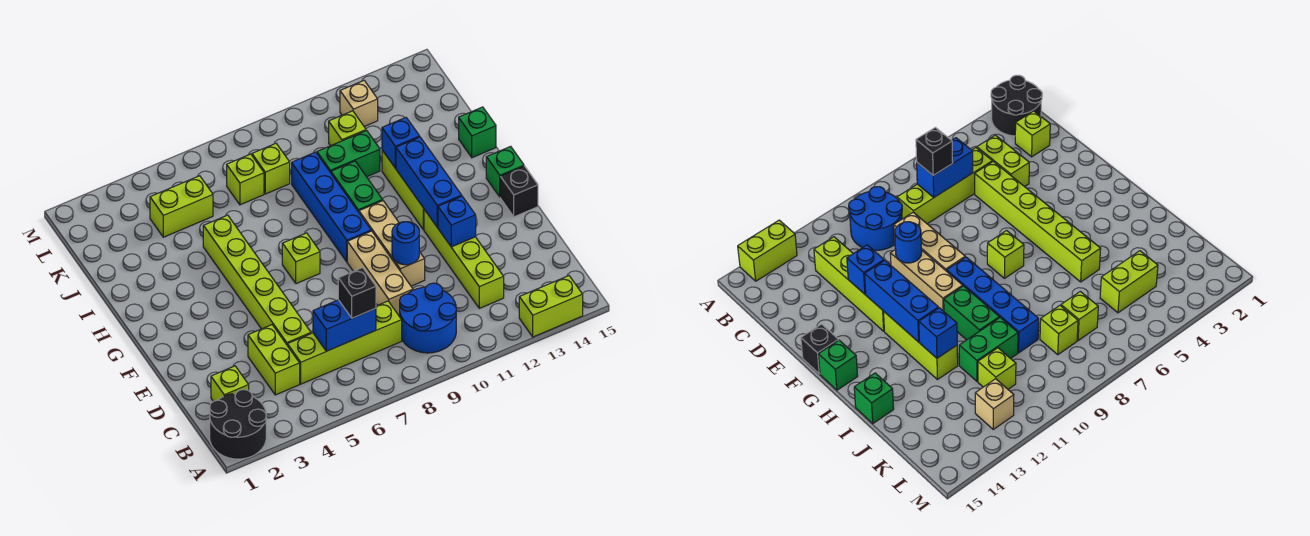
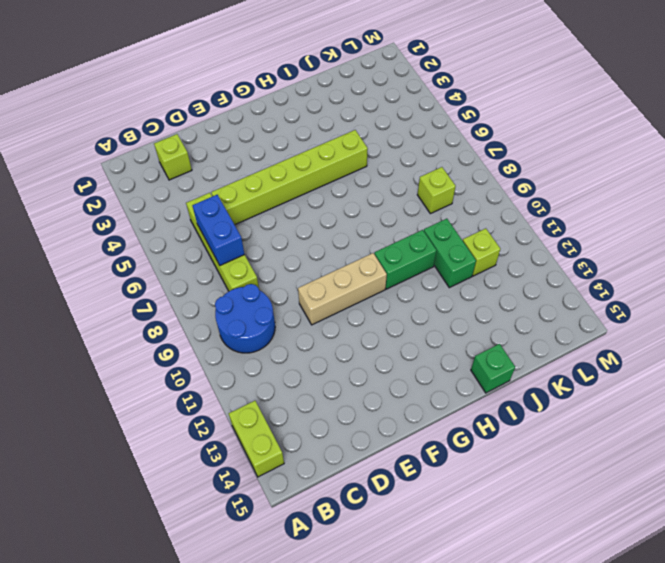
none -> black round brick A1:B2 level 1
none -> lime brick C4:D4 level 1
none -> lime brick C12:F12 level 1

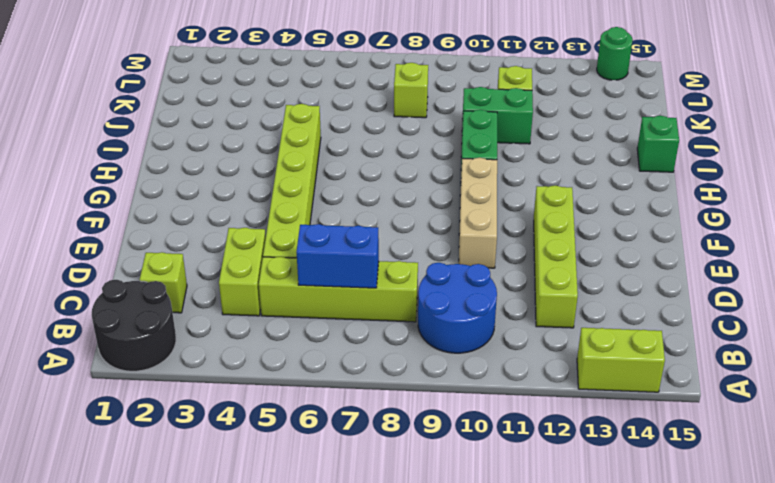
green round brick M14 level 1 -> none
none -> tan brick D9:F9 level 1
none -> black brick F15 level 1
none -> lime brick G7 level 1

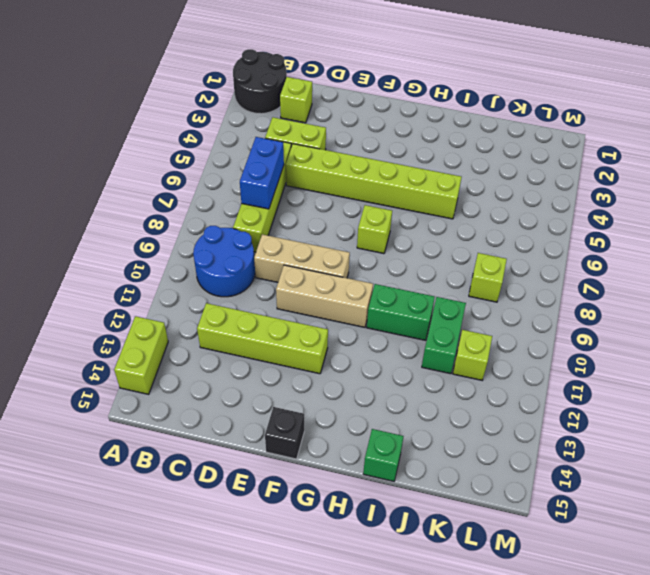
none -> blue brick G9:J9 level 1
none -> lime brick G12:I12 level 1
none -> green brick G15 level 1

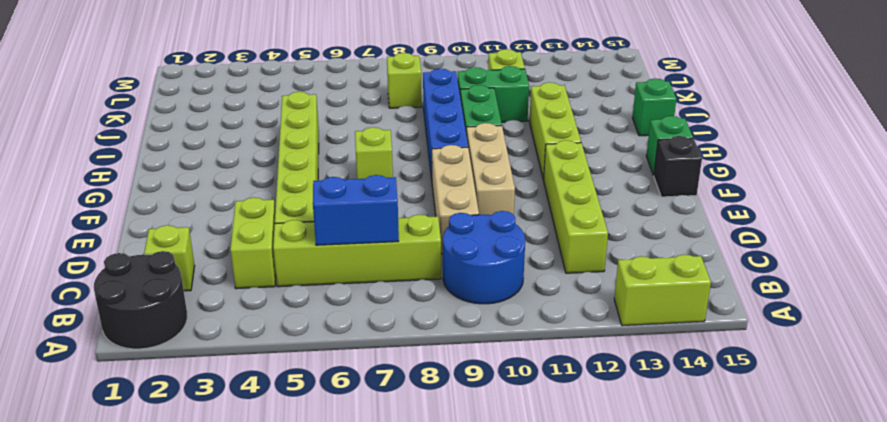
none -> lime brick K4:K5 level 1
none -> lime brick K7 level 1
none -> tan brick L12 level 1

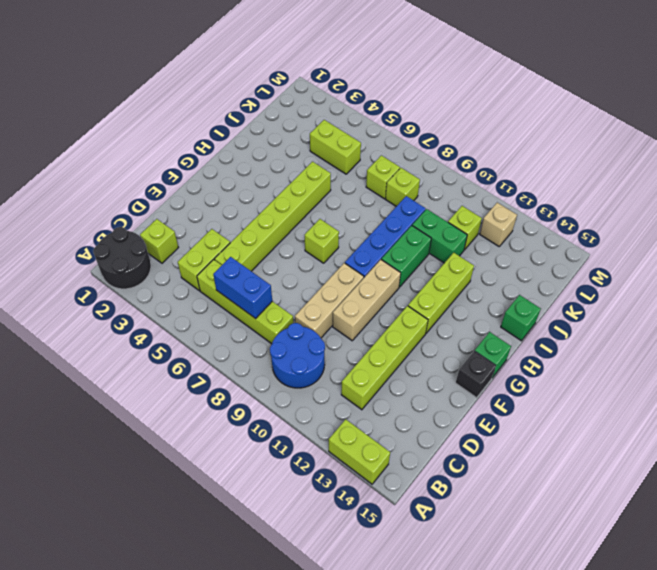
none -> blue round brick E10 level 2
none -> blue brick E12 level 2
none -> blue brick F12:H12 level 2

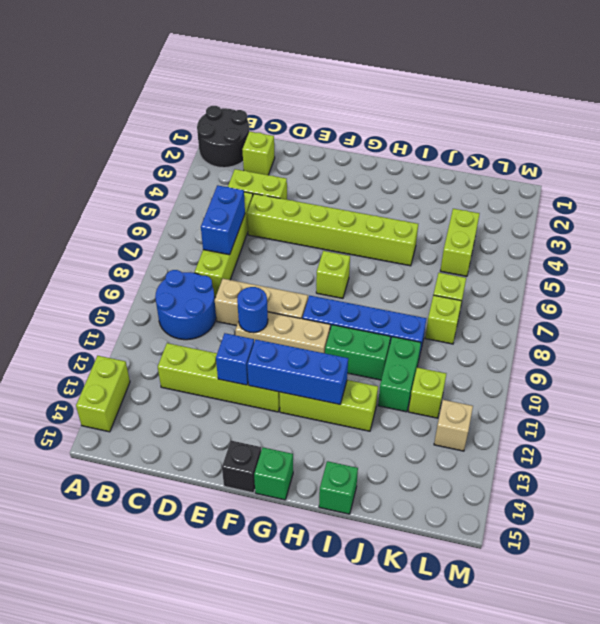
none -> blue brick I12 level 2
none -> black brick C7 level 3

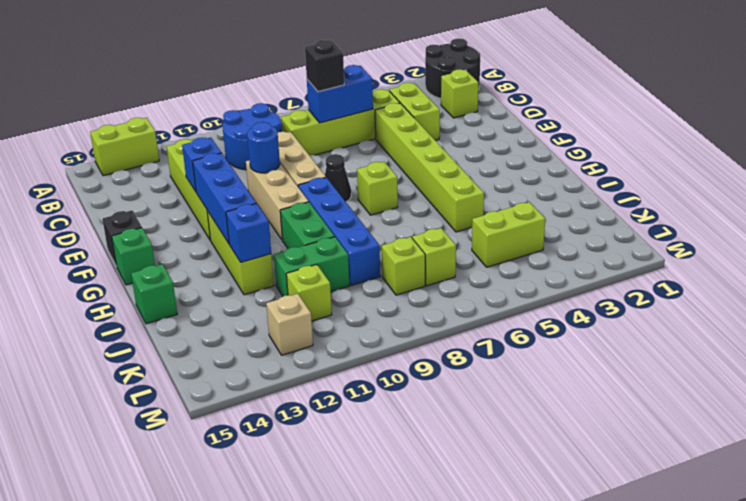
black cone F8 level 1 -> none

